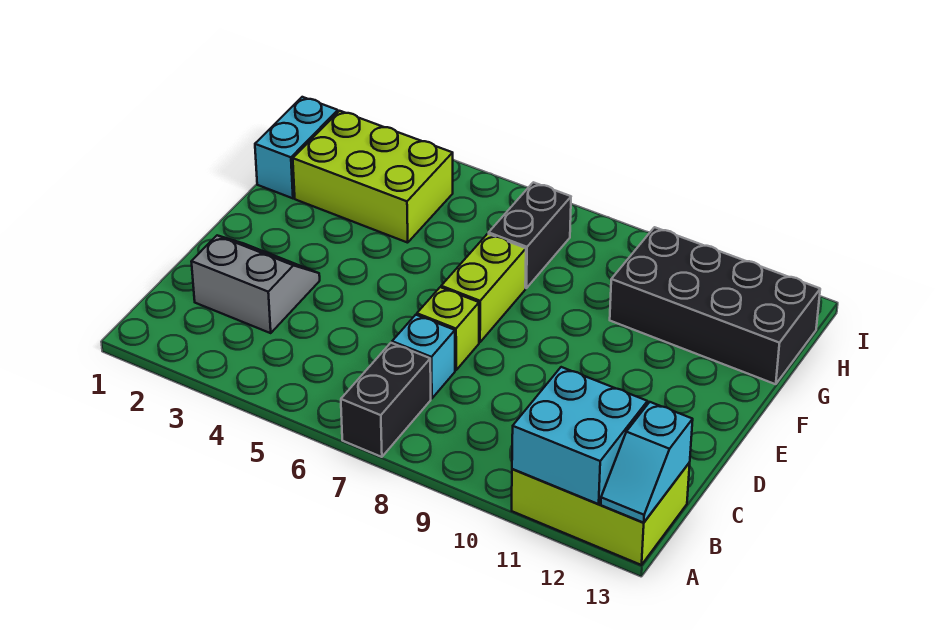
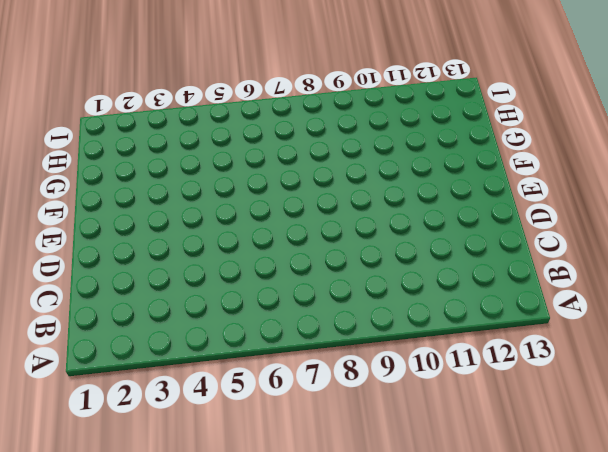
none -> black brick A7:B7 level 1
none -> lime brick A11:B13 level 1
none -> grey slope C2:D3 level 1 top C

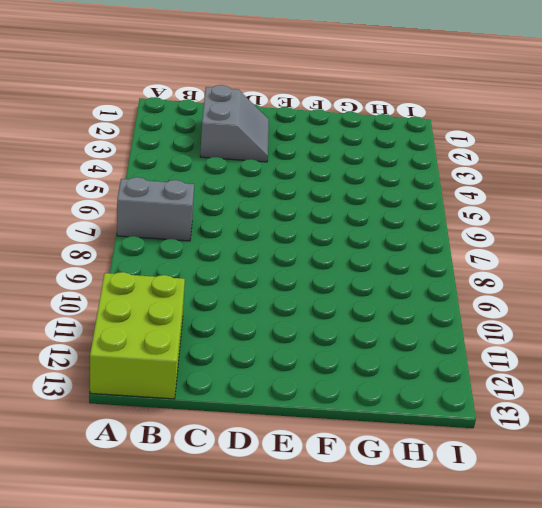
grey brick A7:B7 level 1 -> black brick A7:B7 level 1
none -> cyan brick C7 level 1
none -> lime brick D7 level 1
none -> lime brick E7:F7 level 1

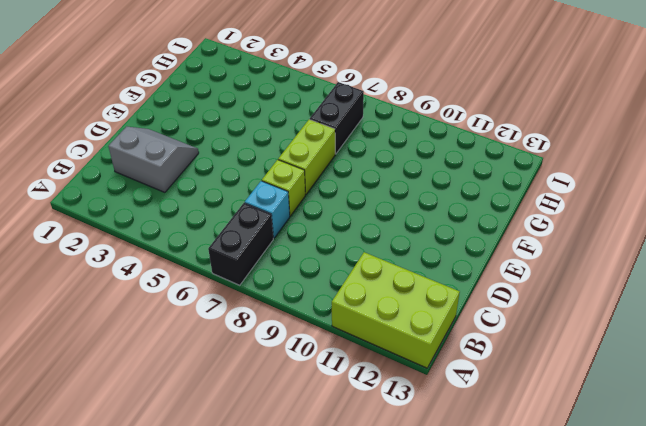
none -> cyan brick G1:H1 level 1
none -> lime brick G2:H4 level 1
none -> black brick G10:H13 level 1

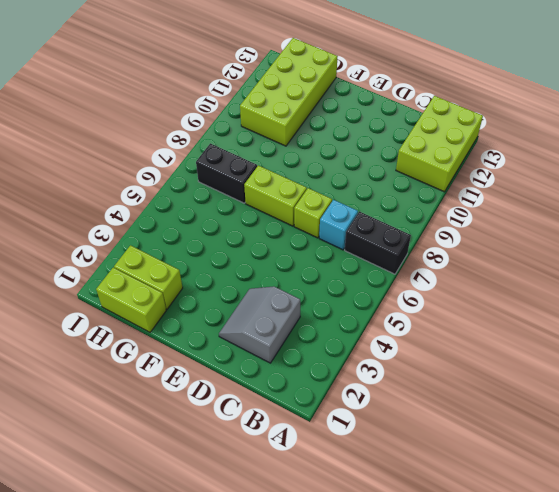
lime brick G1:H1 level 1 -> cyan brick G1:H1 level 1
lime brick G2:H2 level 1 -> lime brick G2:H4 level 1
lime brick G10:H13 level 1 -> black brick G10:H13 level 1
none -> cyan brick A11:B12 level 2
none -> cyan slope A13:B13 level 2 top B

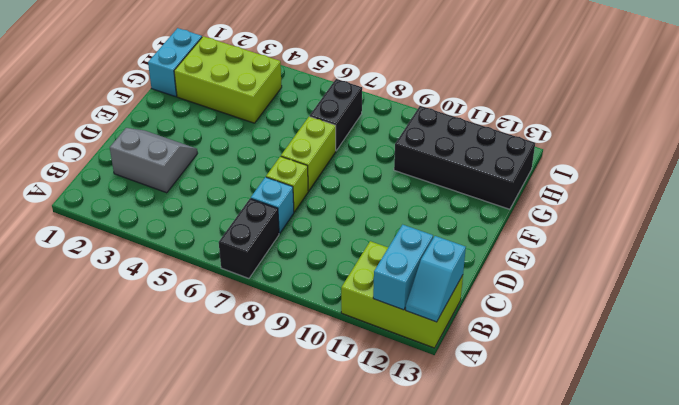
cyan brick A12:B12 level 2 -> cyan brick A11:B12 level 2

